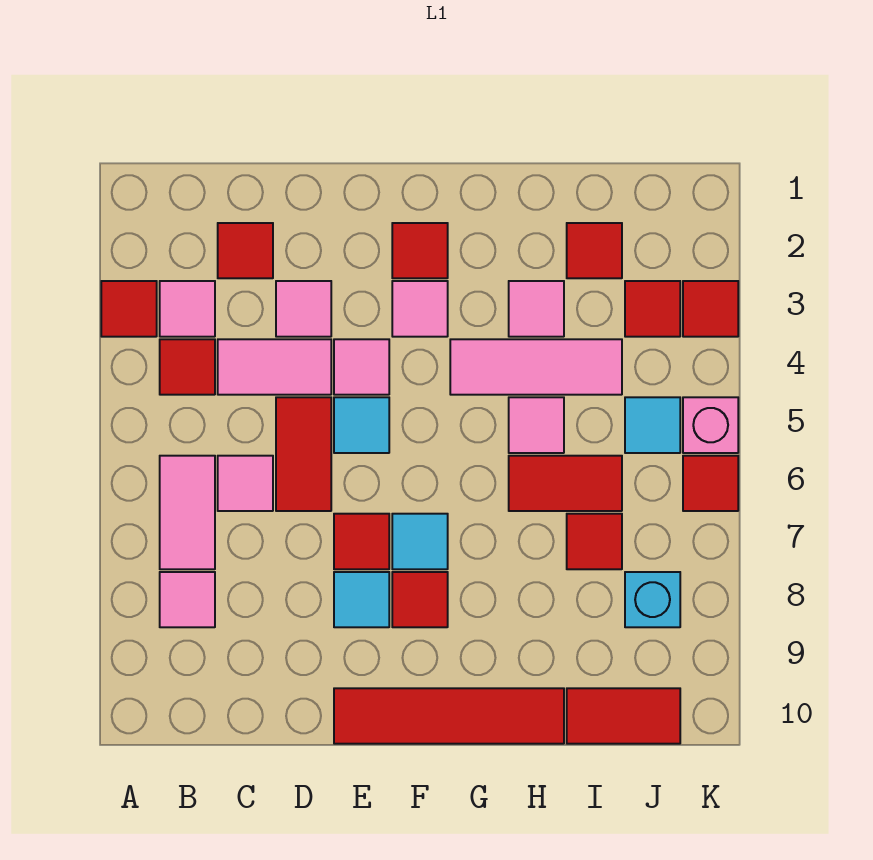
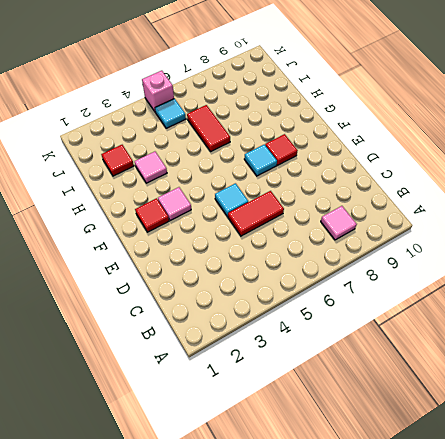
none -> red tile A3 level 1
none -> pink tile B3 level 1
none -> red tile B4 level 1
none -> pink tile B6:B7 level 1

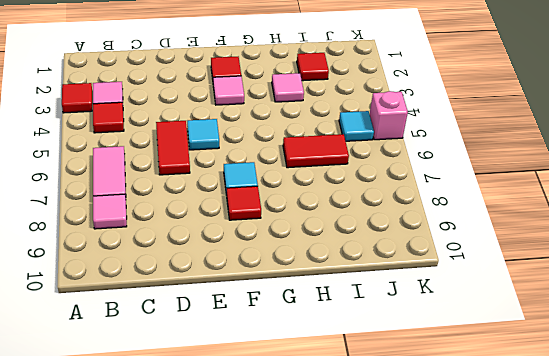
none -> red tile C2 level 1
none -> pink tile C4:D4 level 1
none -> pink tile C6 level 1
none -> pink tile D3 level 1

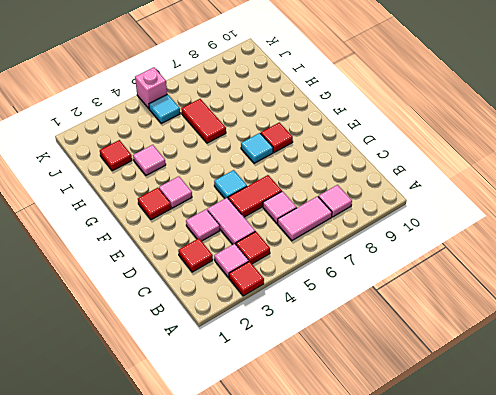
none -> pink tile E4 level 1
none -> red tile E7 level 1
none -> cyan tile E8 level 1
none -> red tile E10:H10 level 1

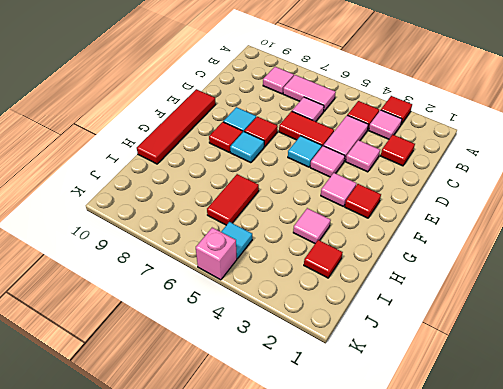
none -> pink tile G4:I4 level 1
none -> pink tile H5 level 1
none -> red tile I7 level 1
none -> red tile I10:J10 level 1

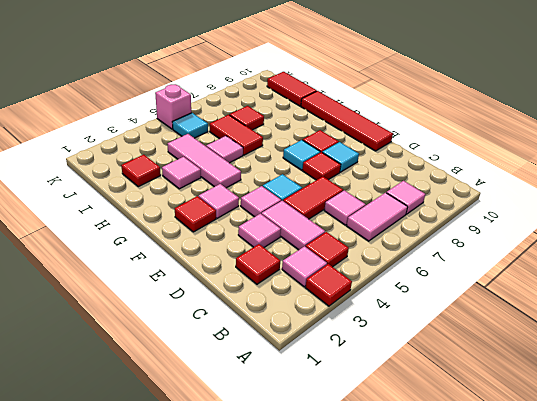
none -> red tile J3 level 1
none -> cyan brick J8 level 1
none -> red tile K3 level 1
none -> red tile K6 level 1

